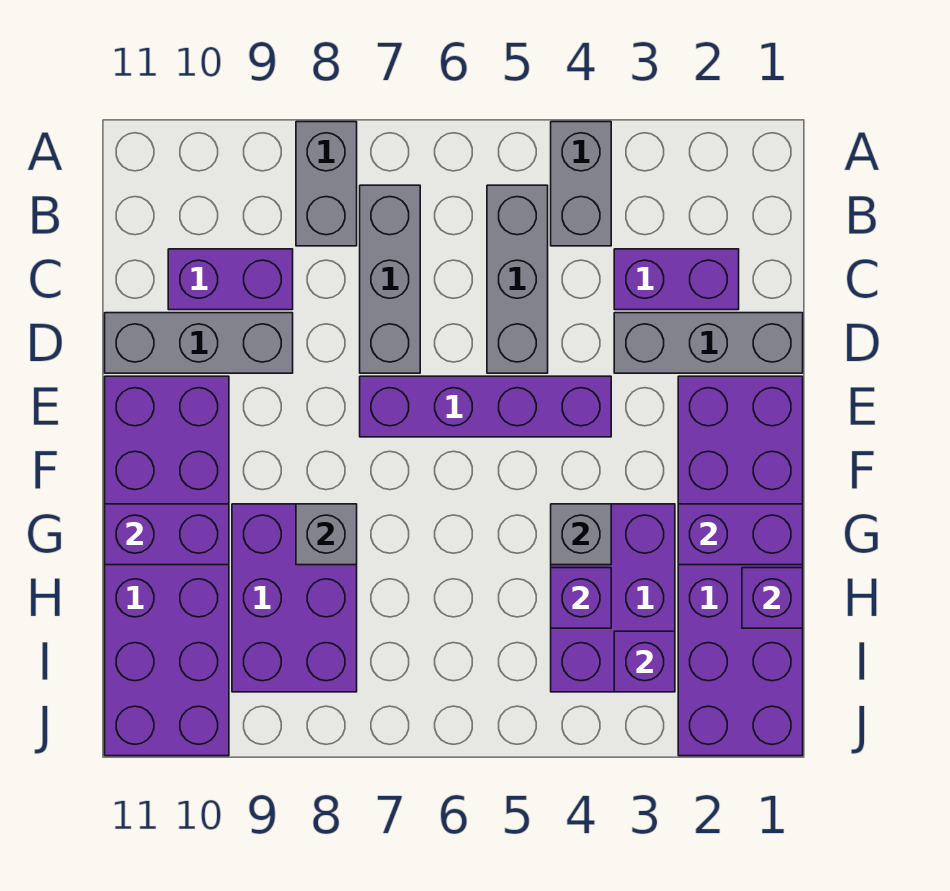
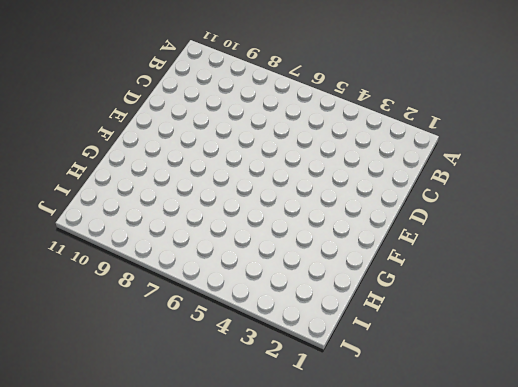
none -> grey brick A4:B4 level 1
none -> grey brick A8:B8 level 1
none -> grey brick B5:D5 level 1

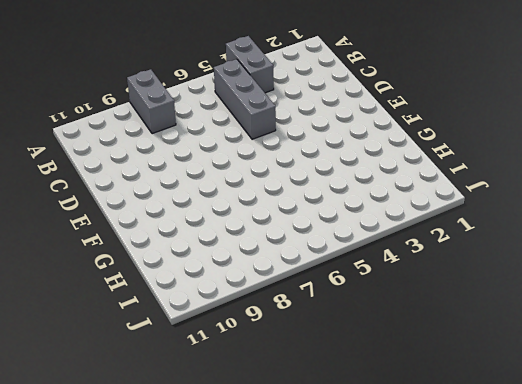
none -> grey brick B7:D7 level 1
none -> purple brick C2:C3 level 1
none -> purple brick C9:C10 level 1

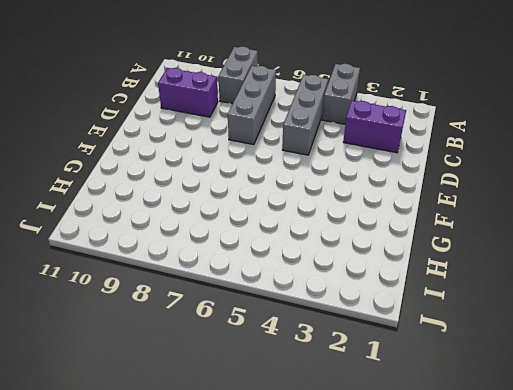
none -> grey brick D1:D3 level 1
none -> grey brick D9:D11 level 1
none -> purple brick E1:J2 level 1

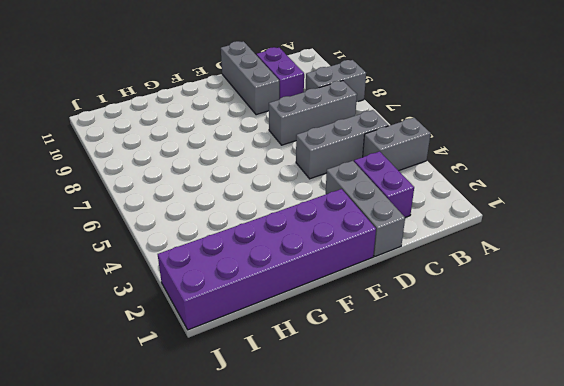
none -> purple brick E4:E7 level 1
none -> purple brick E10:J11 level 1
none -> purple brick G3:I4 level 1

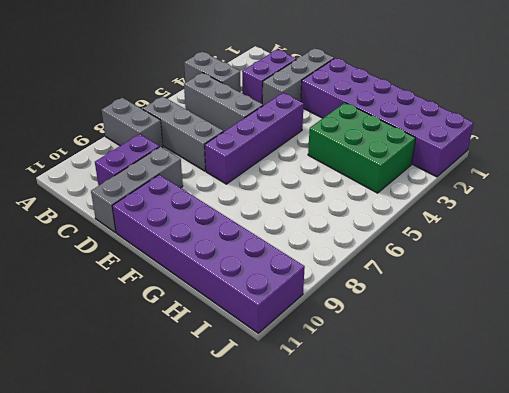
green brick G3:I4 level 1 -> purple brick G3:I4 level 1
none -> purple brick G8:I9 level 1
none -> purple brick G1:G2 level 2
none -> grey brick G4 level 2

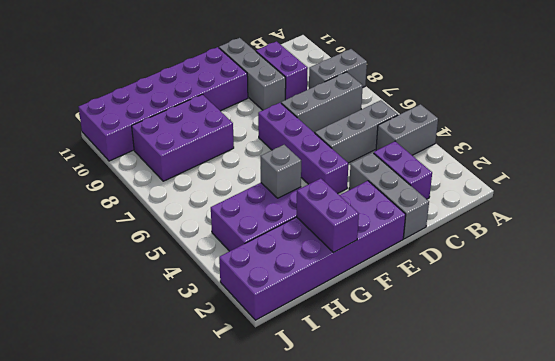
none -> grey brick G8 level 2
none -> purple brick G10:G11 level 2
none -> purple brick H1 level 2

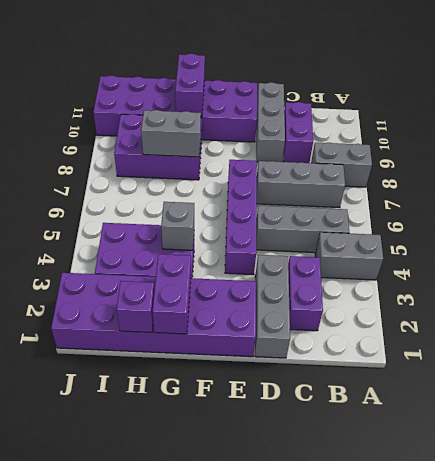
grey brick G8:H8 level 2 -> grey brick G8 level 2
none -> purple brick H4 level 2
none -> purple brick I3 level 2

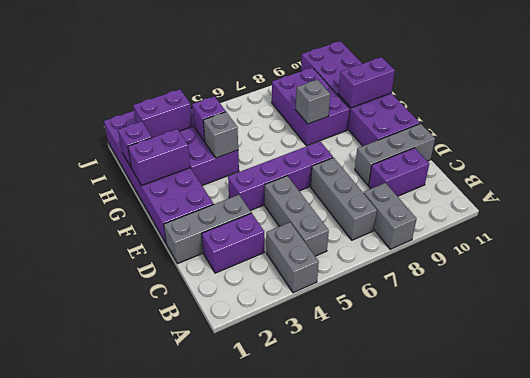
purple brick I2:I3 level 2 -> purple brick I3 level 2

